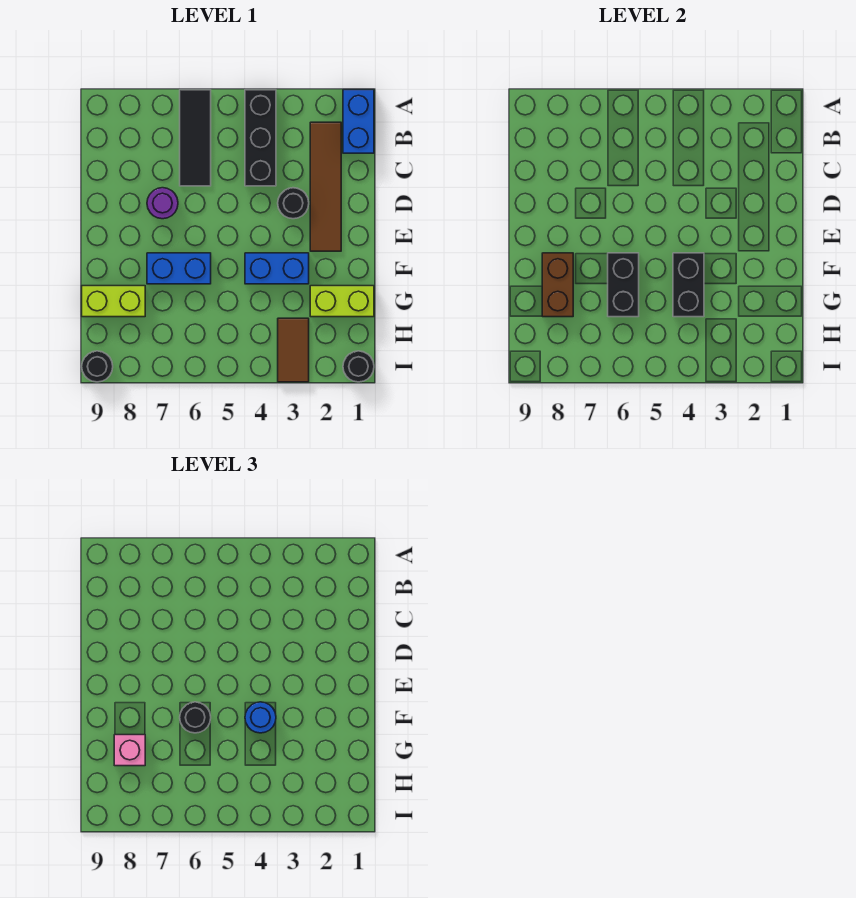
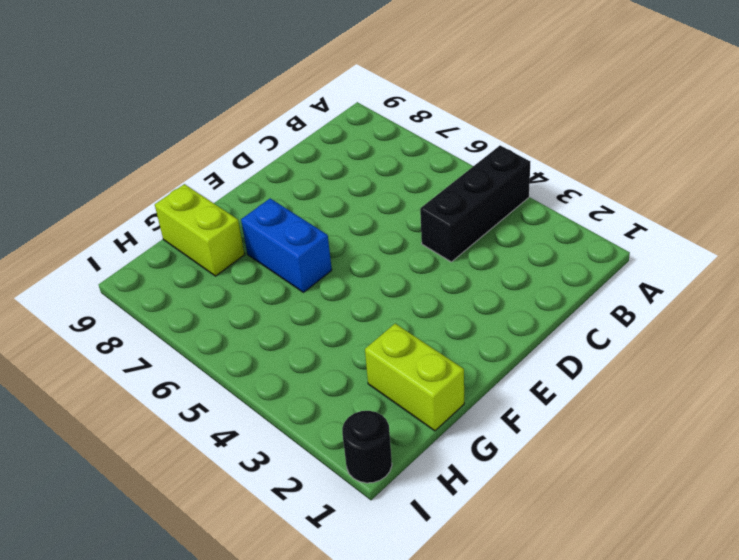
none -> blue brick A1:B1 level 1
none -> black tile A6:C6 level 1
none -> brown tile B2:E2 level 1

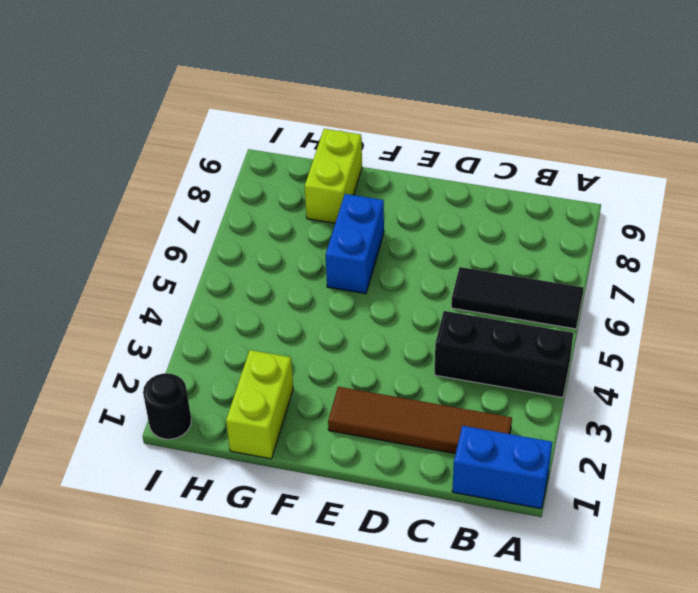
none -> black round brick D3 level 1
none -> purple round brick D7 level 1
none -> blue brick F3:F4 level 1

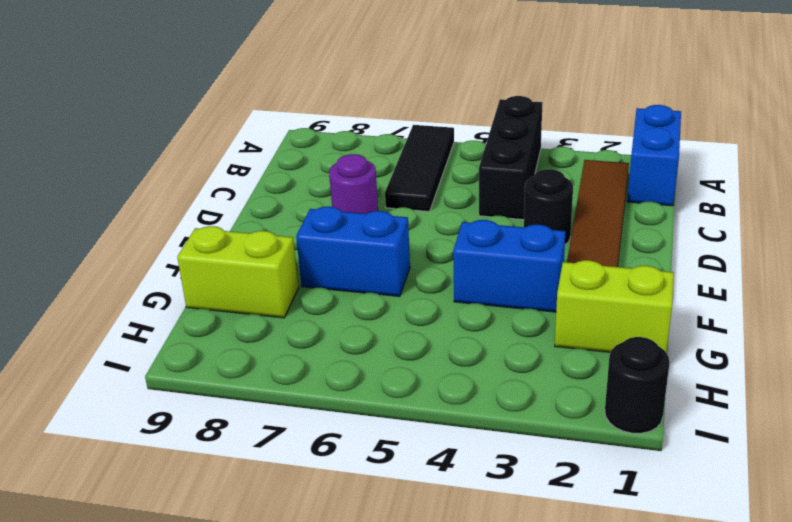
none -> brown tile H3:I3 level 1
none -> black round brick I9 level 1
none -> black brick F4:G4 level 2

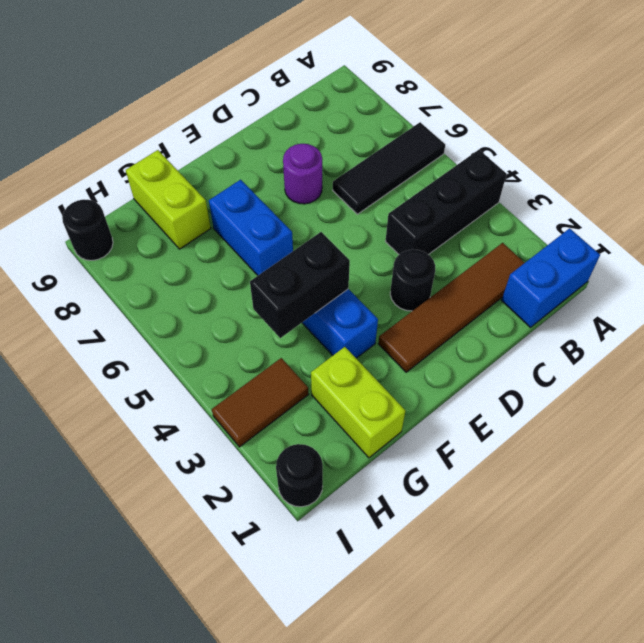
none -> black brick F6:G6 level 2
none -> brown brick F8:G8 level 2
none -> blue round brick F4 level 3

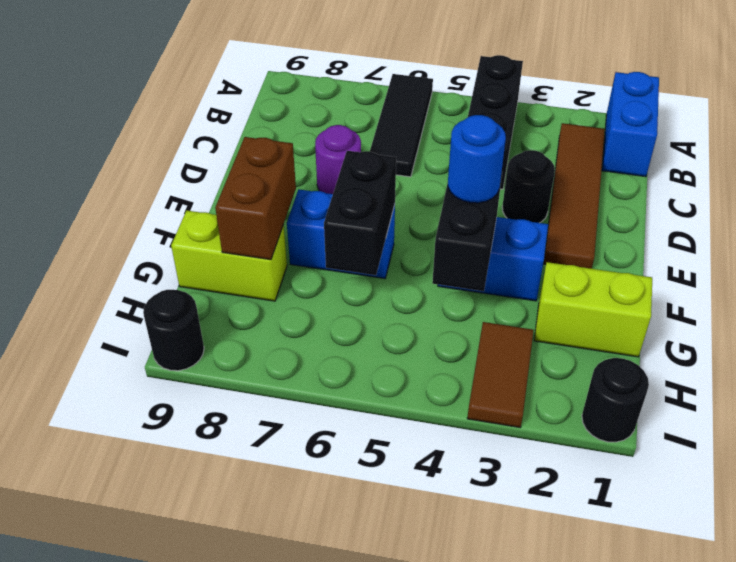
none -> black round brick F6 level 3
none -> pink brick G8 level 3

